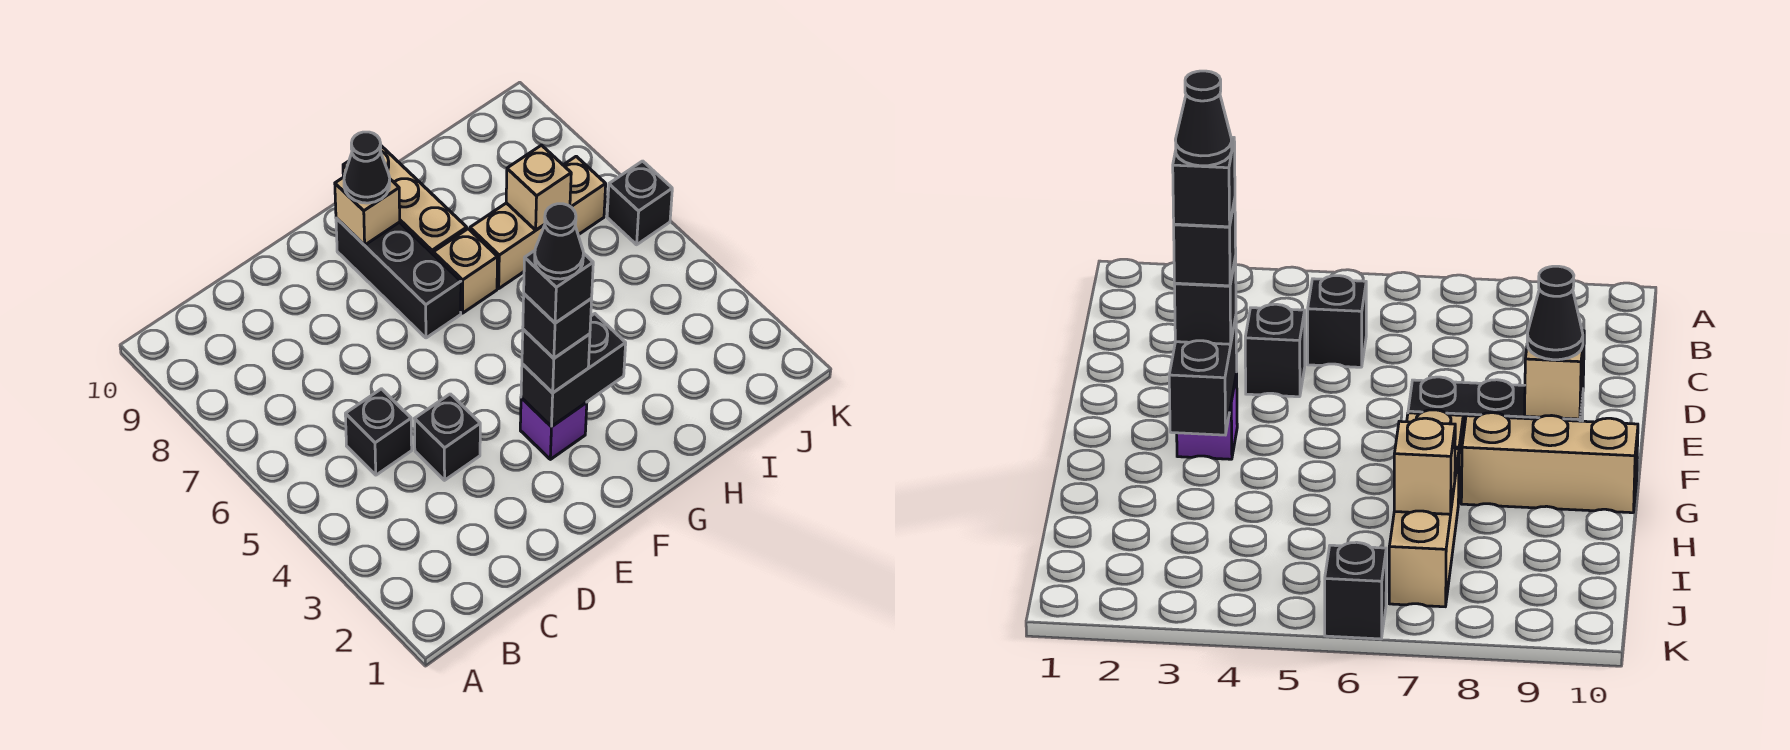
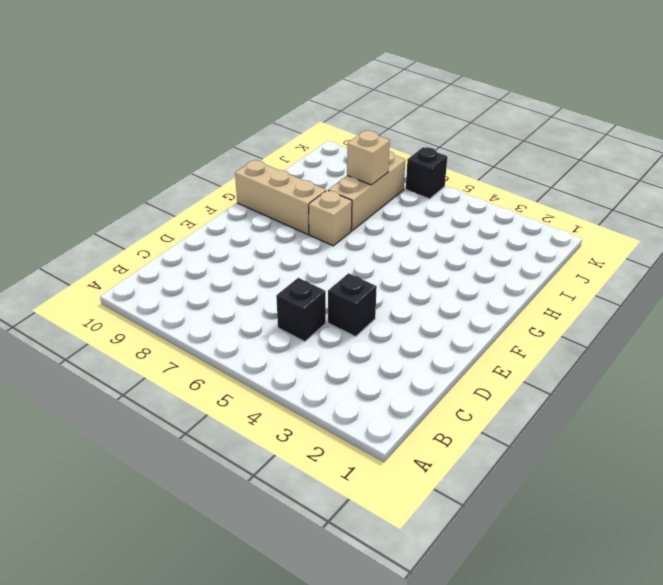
none -> purple brick F3 level 1
none -> black brick F7:F9 level 1
none -> black brick F3:G3 level 2

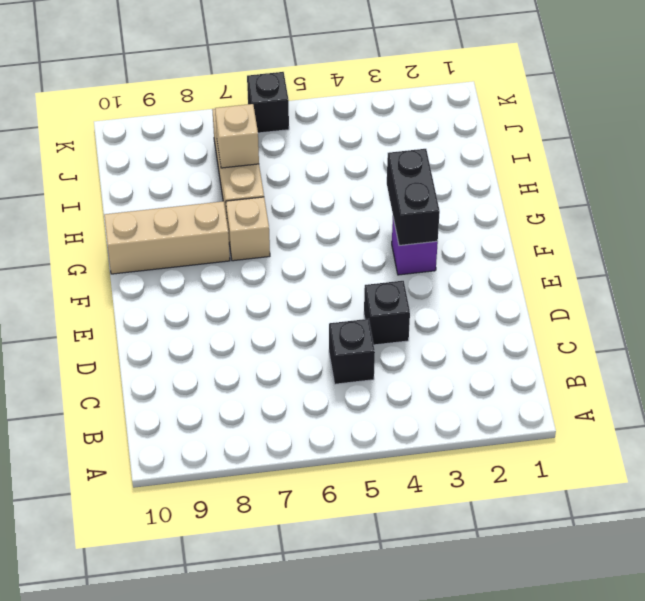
none -> black brick F7:F9 level 1
none -> tan brick F9 level 2
none -> black brick F3 level 3

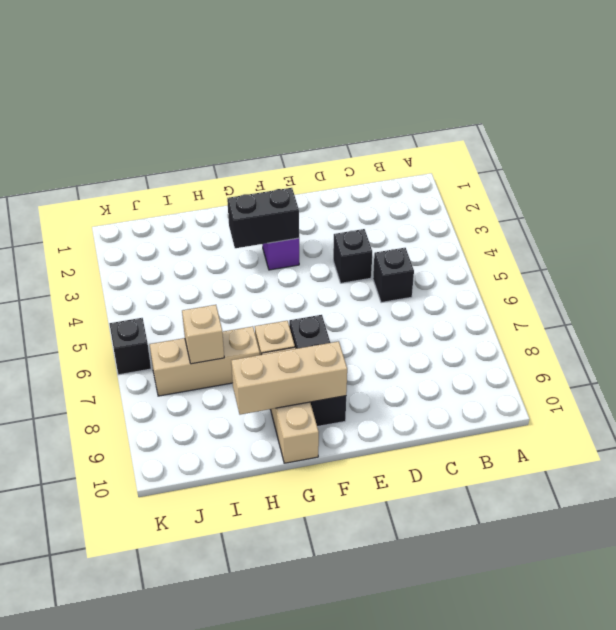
tan brick F9:H9 level 2 -> tan brick F9 level 2
none -> black brick F3 level 3
none -> black cone F9 level 3
none -> black brick F3 level 4

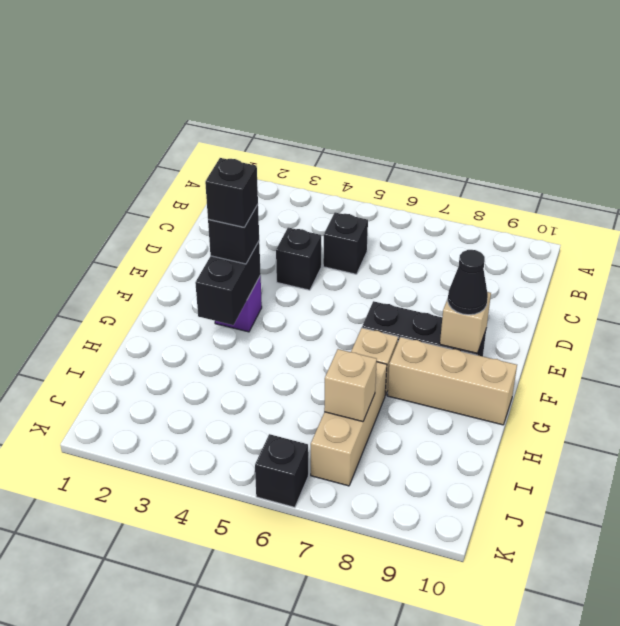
none -> black brick F3 level 5
none -> black cone F3 level 6

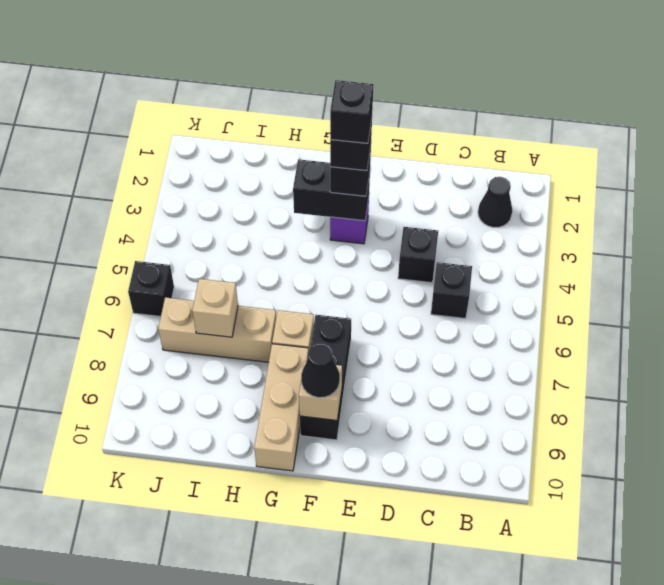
black cone B2 level 1 -> black cone F3 level 6

